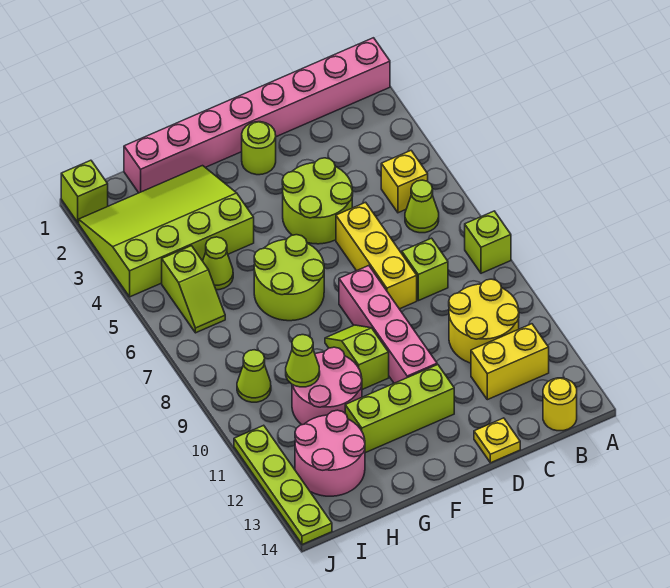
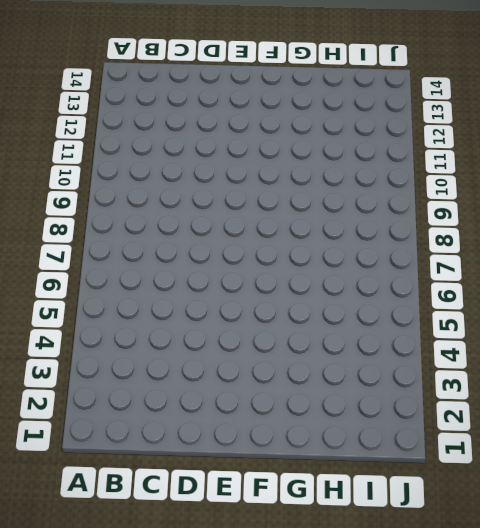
none -> pink brick A1:H1 level 1
none -> lime brick A8 level 1
none -> yellow brick B5 level 1

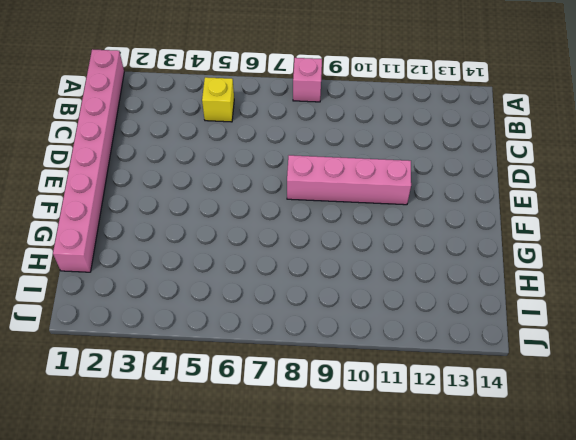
pink brick A8 level 1 -> lime brick A8 level 1
none -> lime cone B6 level 1
none -> yellow round brick B10:C11 level 1
none -> yellow brick B12:C12 level 1

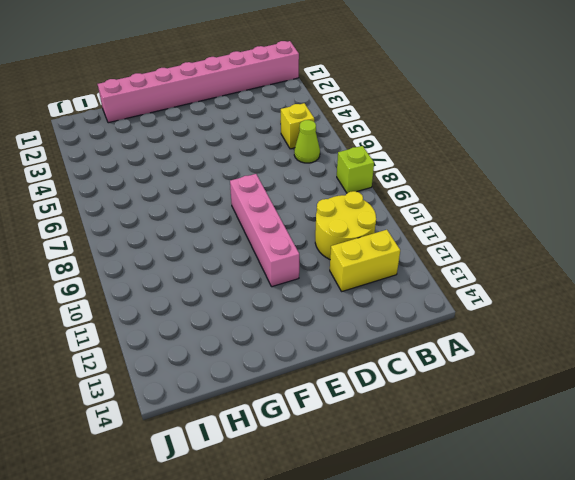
none -> yellow round brick B14 level 1
none -> lime brick C8 level 1
none -> lime round brick D4:E5 level 1

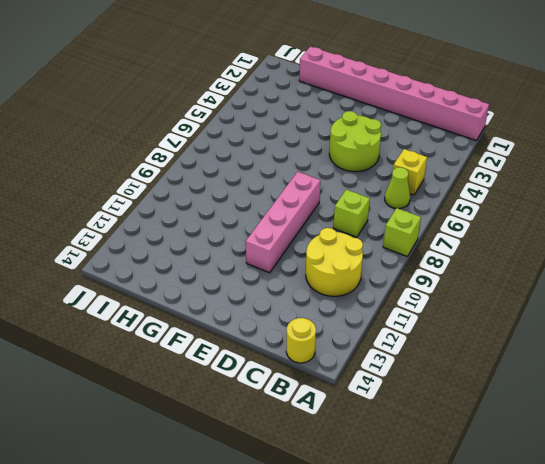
none -> yellow brick B12:C12 level 1
none -> yellow brick D6:D8 level 1
none -> yellow plate D14 level 1

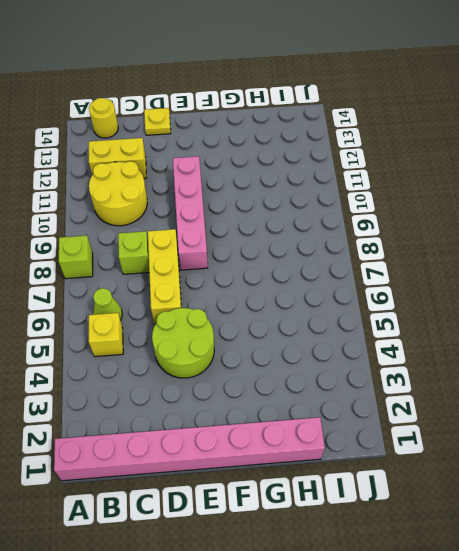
none -> lime round brick E2 level 1
none -> lime brick E12:G12 level 1
none -> lime round brick F6:G7 level 1

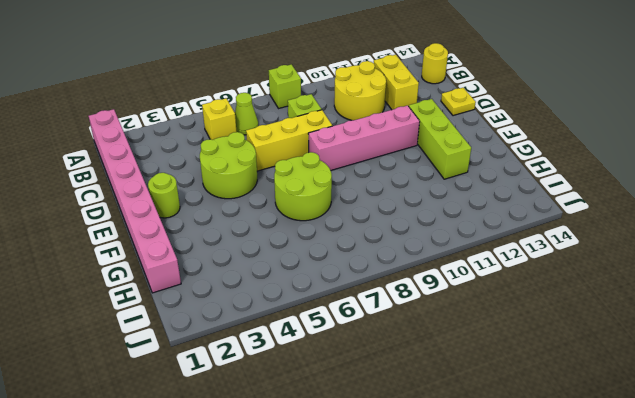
none -> lime slope F9:F10 level 1 top 10
none -> lime slope G2:J4 level 1 top 4
none -> pink round brick G10:H11 level 1

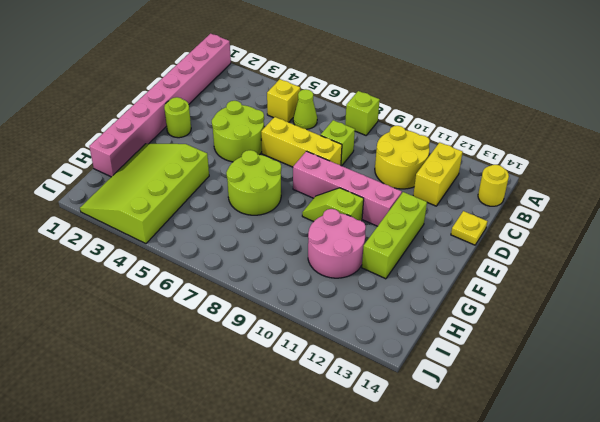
none -> lime cone H5 level 1
none -> pink round brick H12:I13 level 1
none -> lime slope I5:I6 level 1 top 5

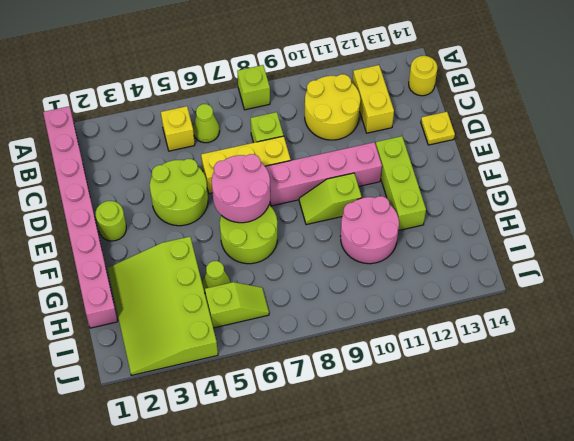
pink round brick E6:F7 level 2 -> pink round brick H12:I13 level 1
none -> lime cone I9 level 1
none -> lime brick J1 level 1
none -> lime plate J11:J14 level 1

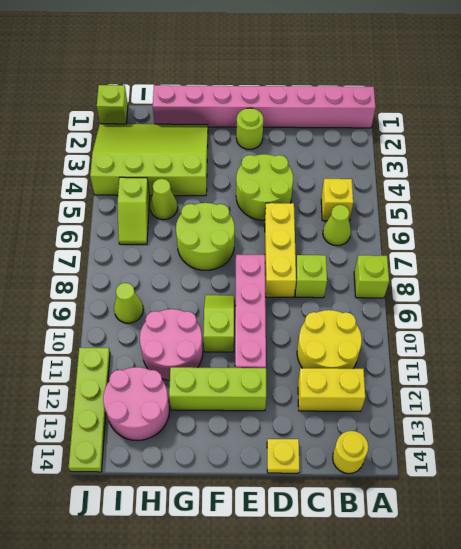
none -> lime cone H10 level 2

